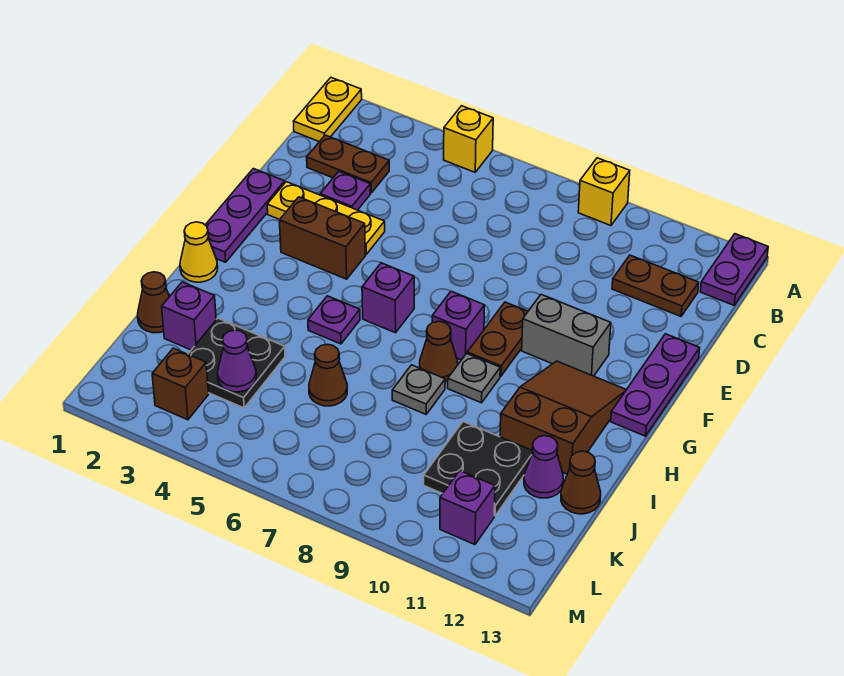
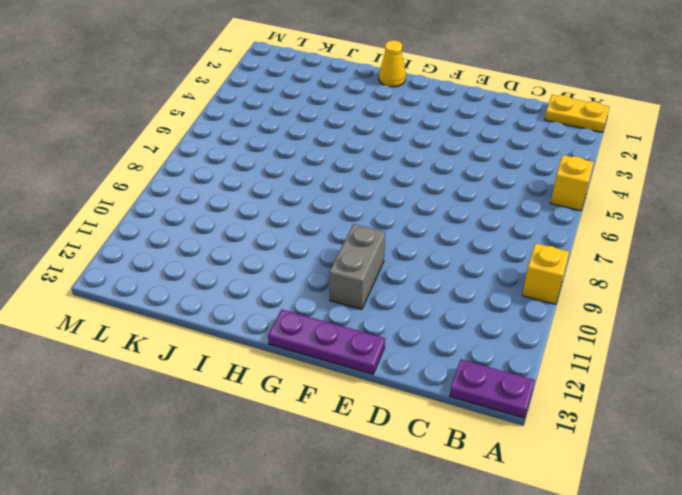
none -> brown plate C2:C3 level 1
none -> brown plate C11:C12 level 1
none -> purple plate D3 level 1
none -> purple plate E1:G1 level 1

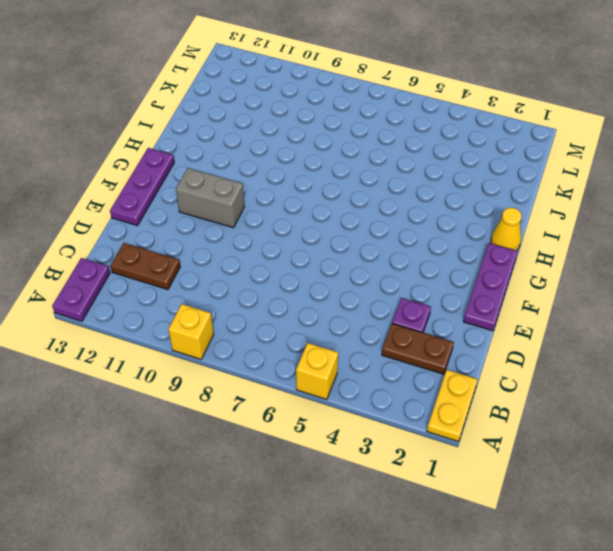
none -> yellow plate E2:E4 level 1
none -> brown brick F3:F4 level 1
none -> brown plate F9:G9 level 1
none -> purple brick G6 level 1

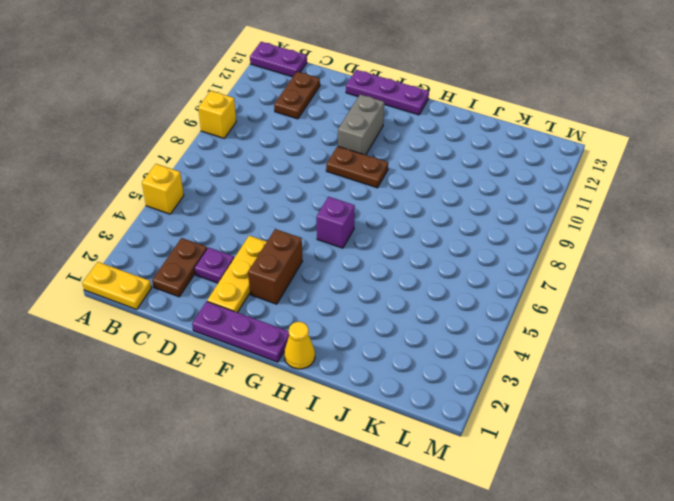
none -> purple brick G8 level 1
none -> brown slope G11:I12 level 1 top I
none -> purple plate H5 level 1
none -> brown cone H8 level 1

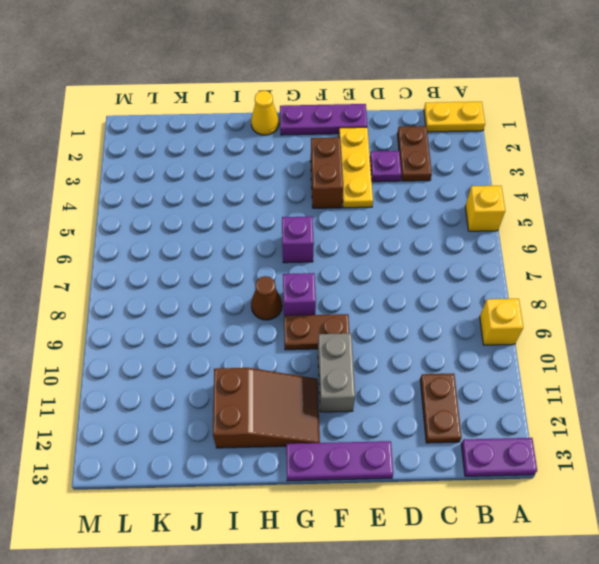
none -> purple plate H5 level 1
none -> grey plate H9 level 1
none -> grey plate I8 level 1
none -> brown cone J1 level 1

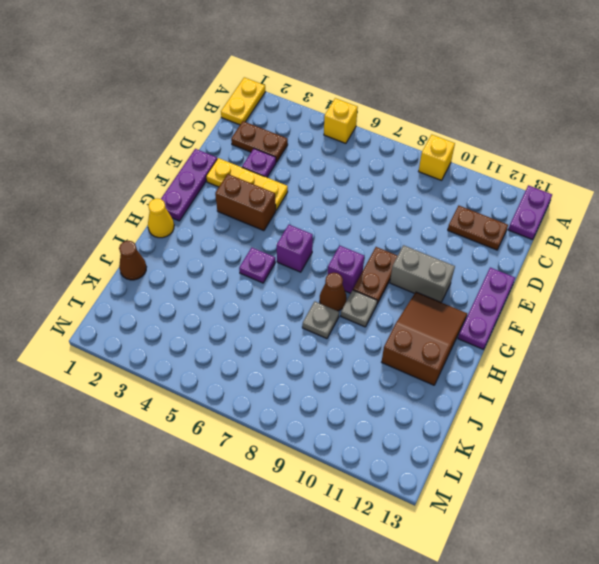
none -> purple brick J2 level 1
none -> black plate J3:K4 level 1
none -> brown cone J6 level 1
none -> black plate J10:K11 level 1

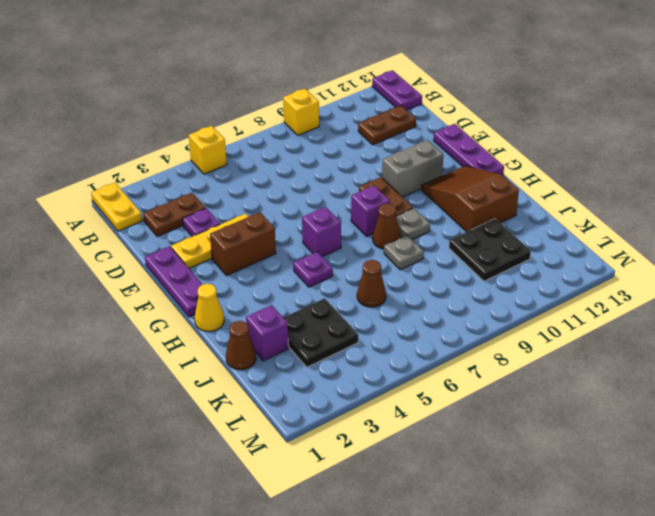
none -> purple cone J12 level 1
none -> brown cone J13 level 1
none -> brown brick L3 level 1
none -> purple brick L11 level 1

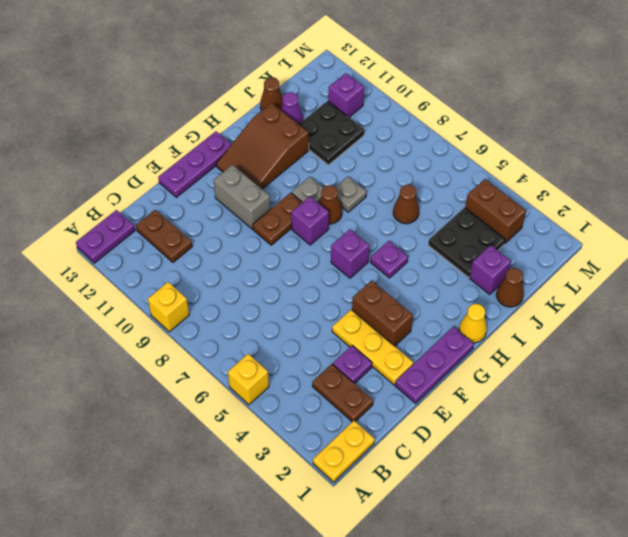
brown brick L3:L4 level 1 -> brown brick L3 level 1
none -> purple cone K4 level 2

